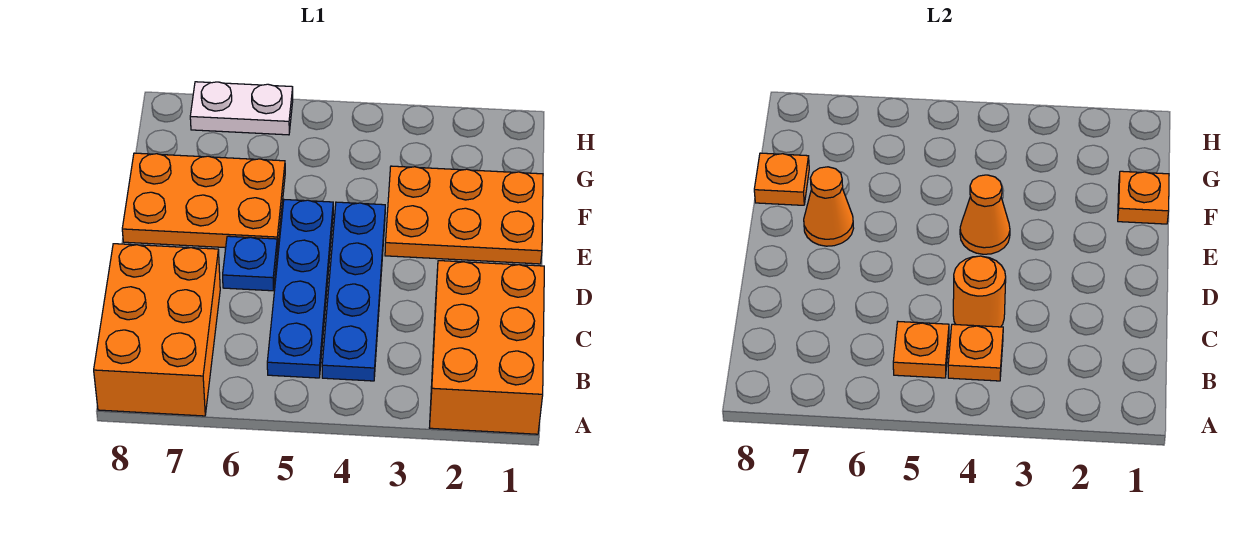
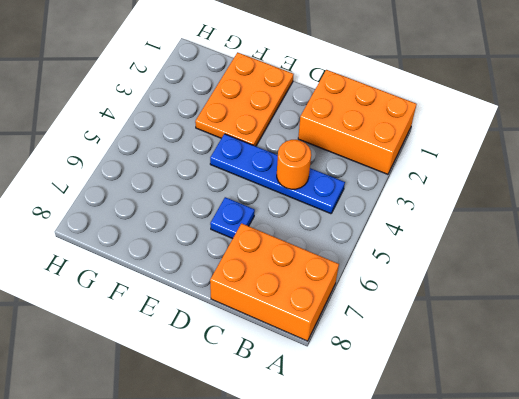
none -> blue plate B5:E5 level 1
none -> orange plate E6:F8 level 1
none -> white plate H6:H7 level 1

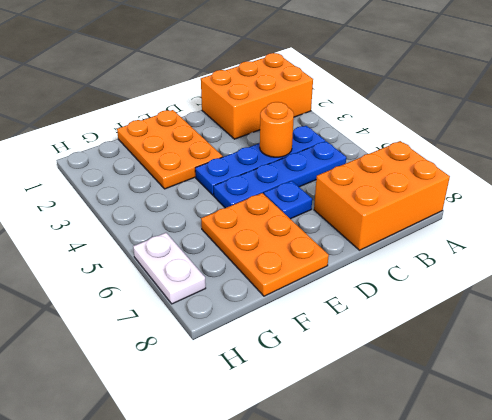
none -> orange plate B4 level 2
none -> orange plate B5 level 2
none -> orange cone E4 level 2

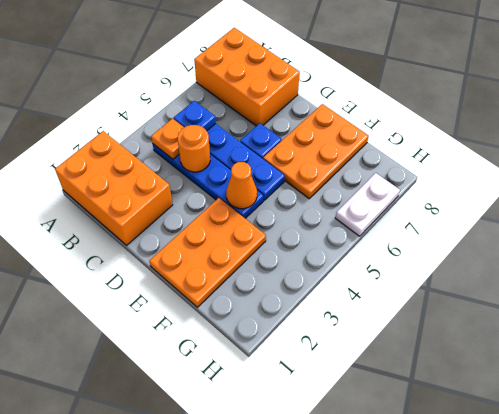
blue plate B5 level 2 -> orange plate B5 level 2
none -> orange cone E7 level 2
none -> orange plate F1 level 2
none -> orange plate F8 level 2

